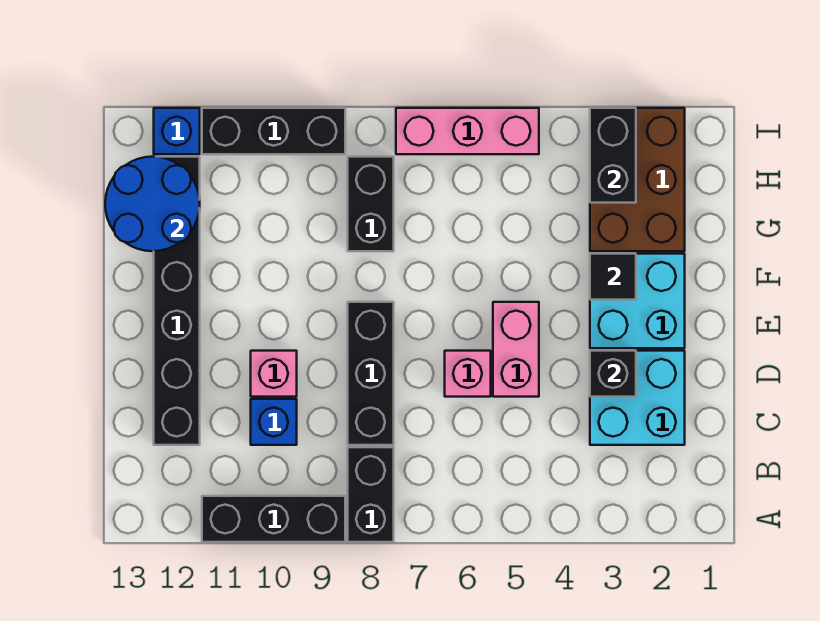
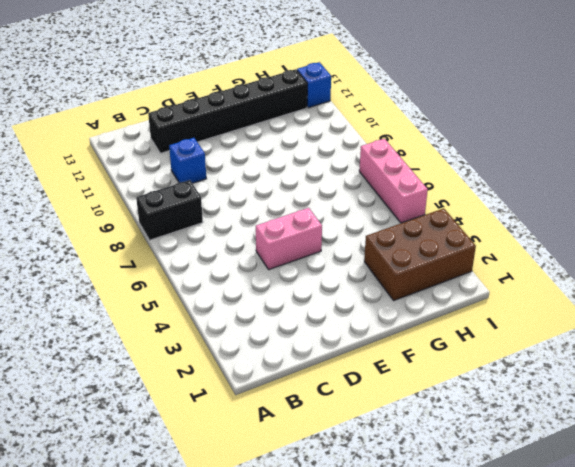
none -> black brick A9:A11 level 1
none -> cyan brick C2:D3 level 1
none -> black brick C8:E8 level 1

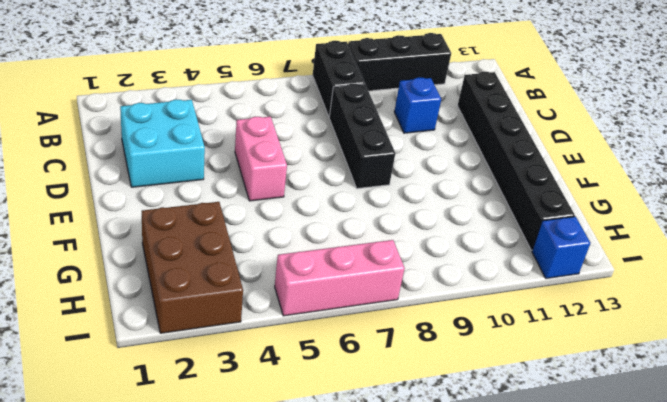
none -> pink brick D6 level 1
none -> pink brick D10 level 1
none -> cyan brick E2:F3 level 1

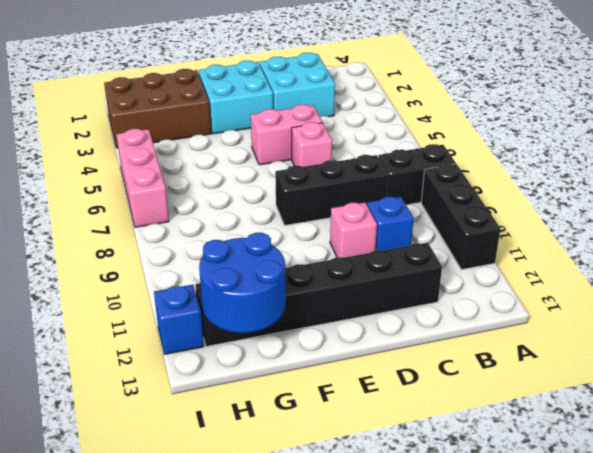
none -> black brick G8:H8 level 1
none -> black brick I9:I11 level 1
none -> black brick D3 level 2

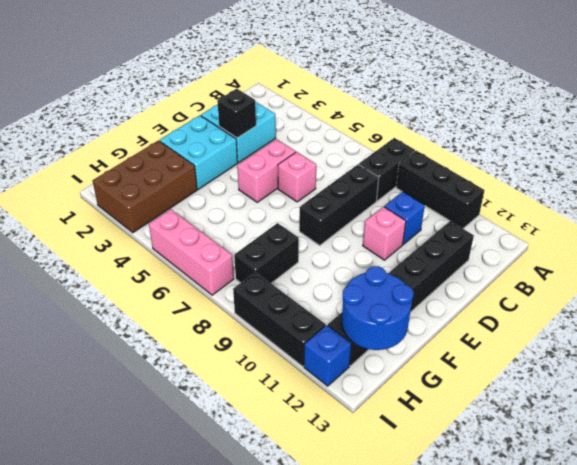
none -> black tile F3 level 2
none -> black brick H3:I3 level 2

